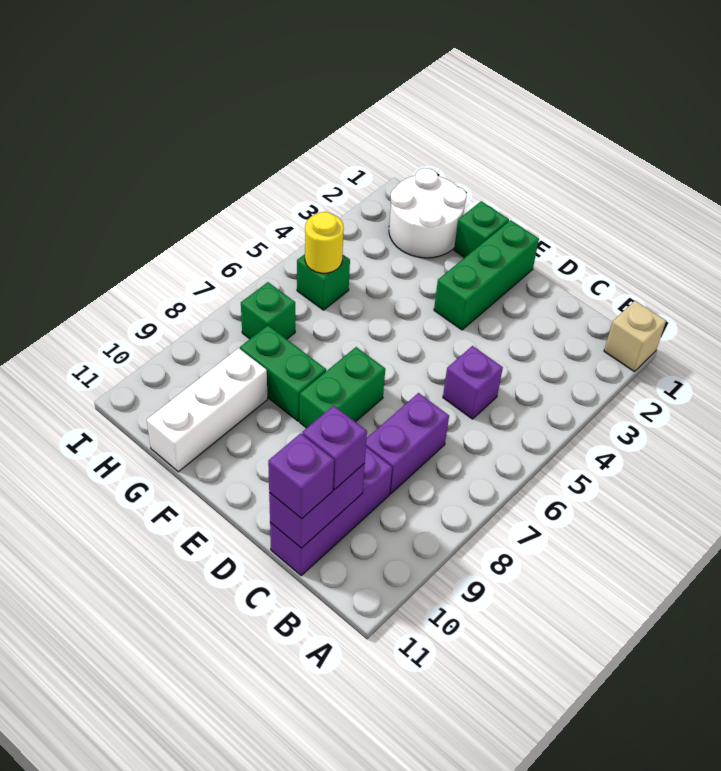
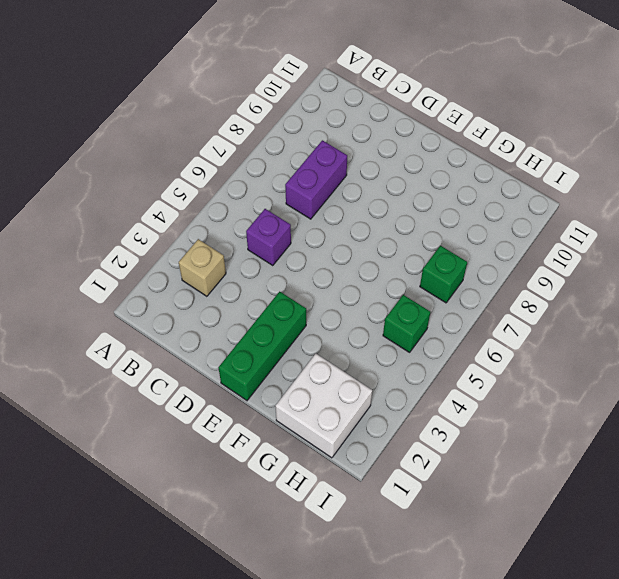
tan brick B3 level 1 -> tan brick A1 level 1
white brick G1:H2 level 1 -> white round brick G1:H2 level 1
none -> purple brick C9:C11 level 1
none -> green brick E7:E8 level 1
none -> green brick F1 level 1

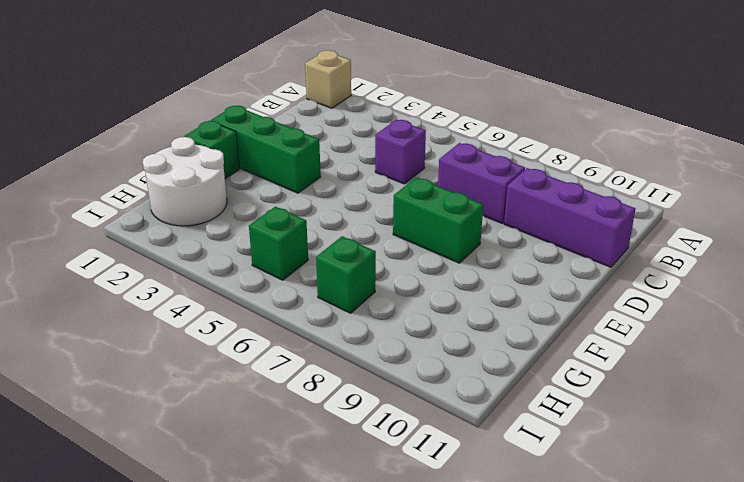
none -> green brick F8:G8 level 1
none -> white brick G9:G11 level 1
none -> purple brick C10:C11 level 2

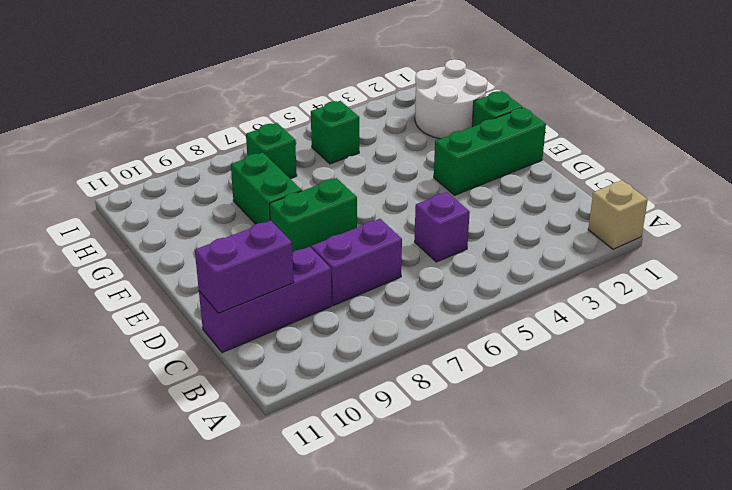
none -> white brick G9:G11 level 1
none -> yellow round brick H5 level 2
none -> purple brick C10 level 3

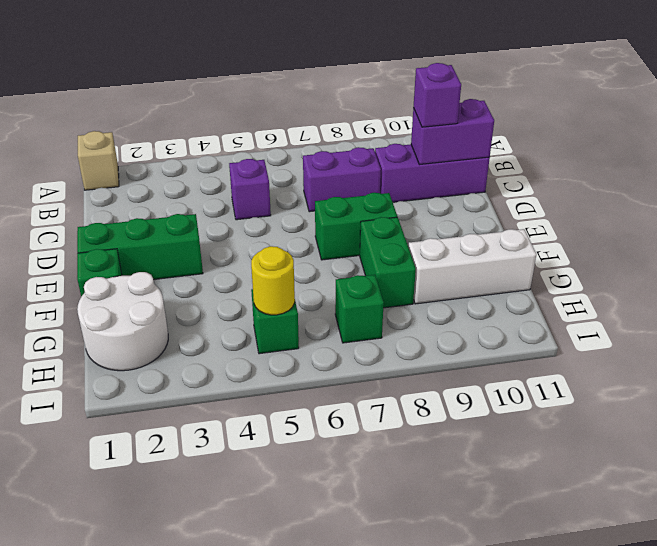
none -> purple brick C11 level 3

